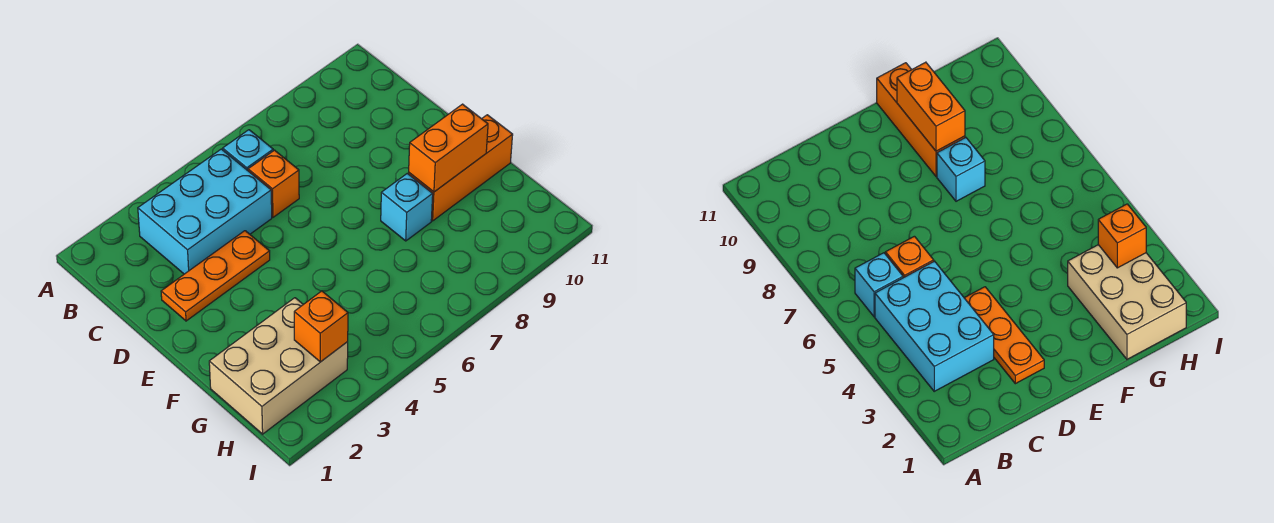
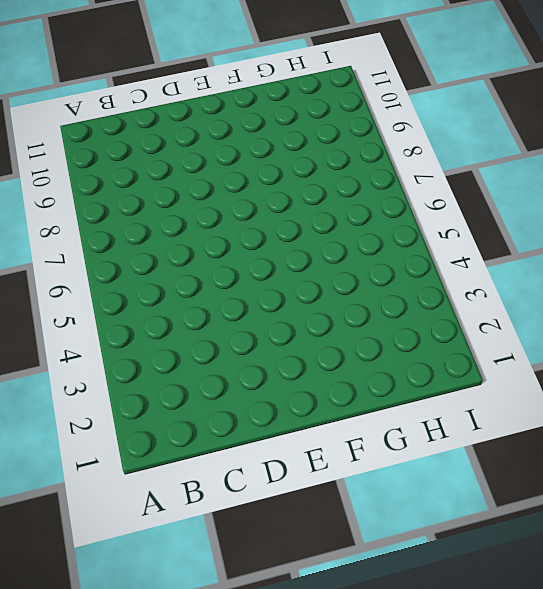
none -> cyan brick B3:C5 level 1
none -> cyan brick B6 level 1

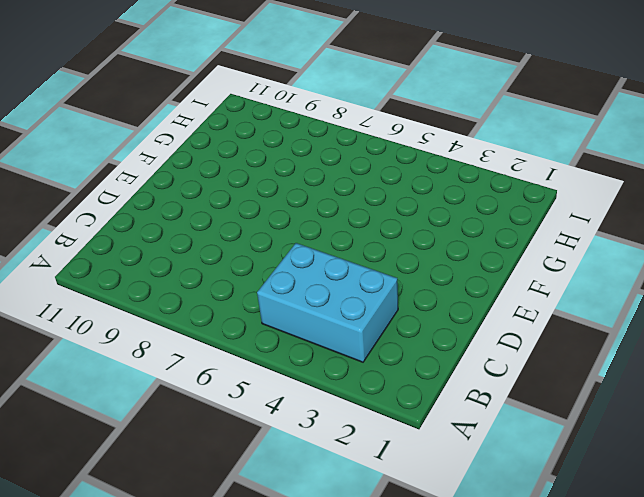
none -> cyan brick B6 level 1
none -> orange brick C6 level 1

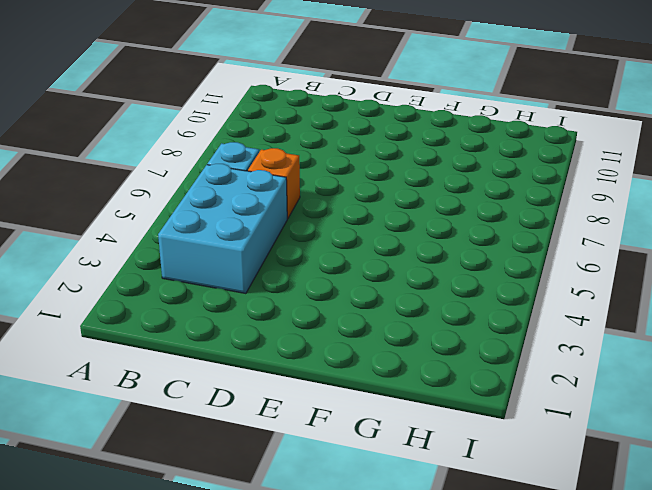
none -> orange plate D2:D4 level 1
none -> cyan brick F8 level 1

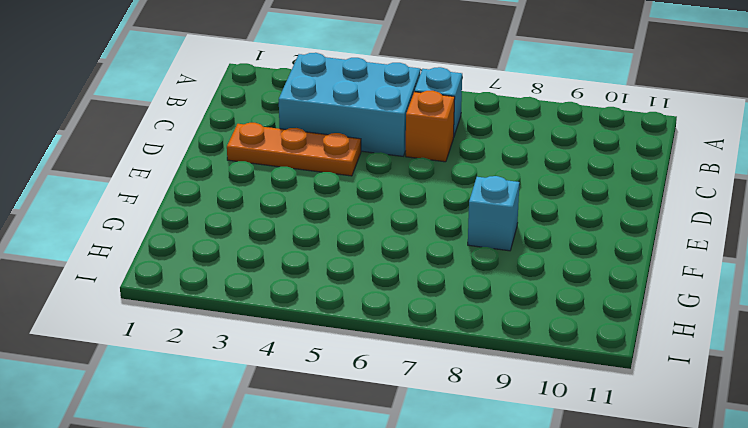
none -> orange brick F9:F11 level 1
none -> tan brick G1:H3 level 1

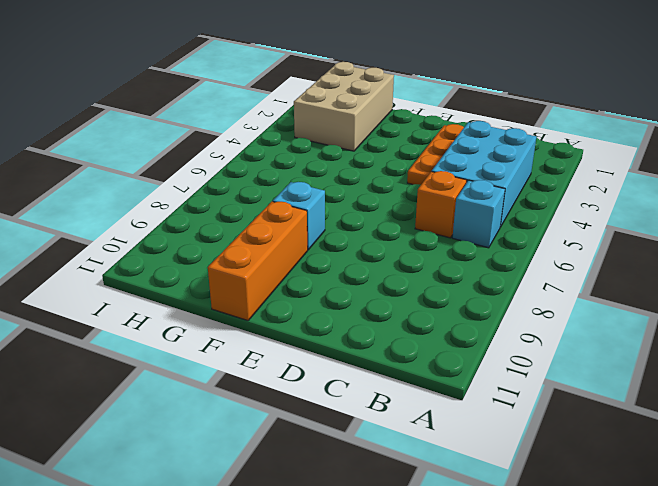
none -> orange brick F9:F10 level 2
none -> orange brick H3 level 2

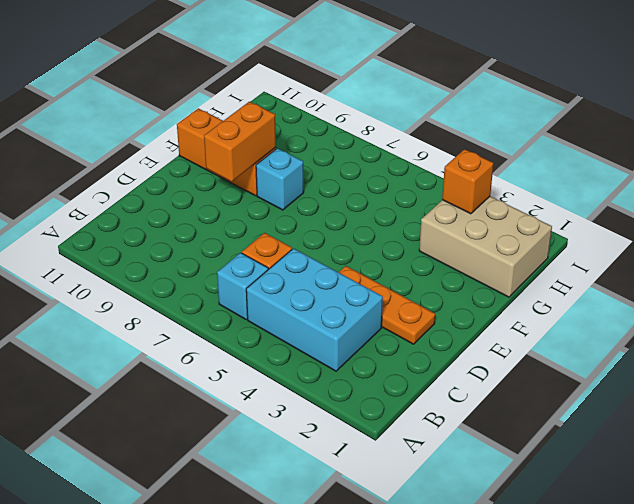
orange brick E9:F9 level 2 -> orange brick F9:F10 level 2

